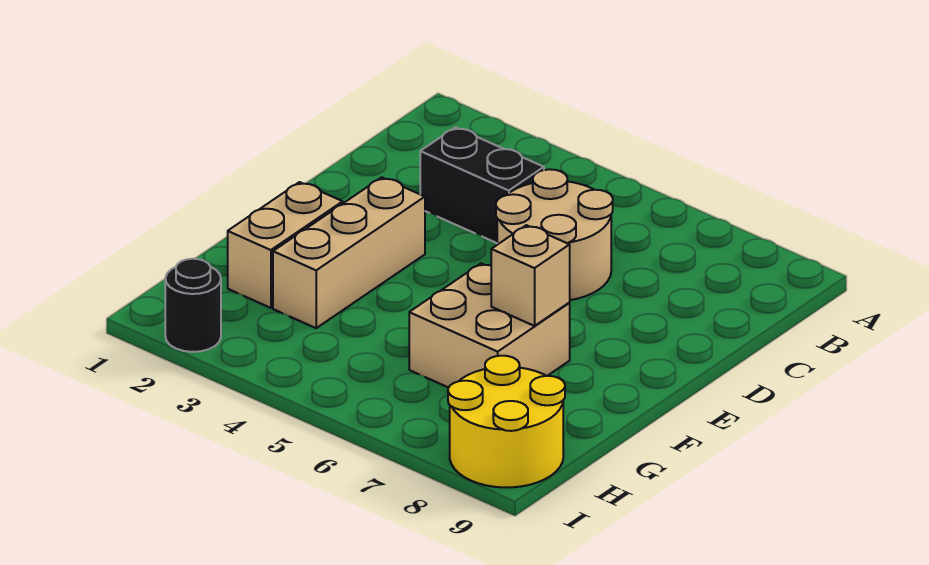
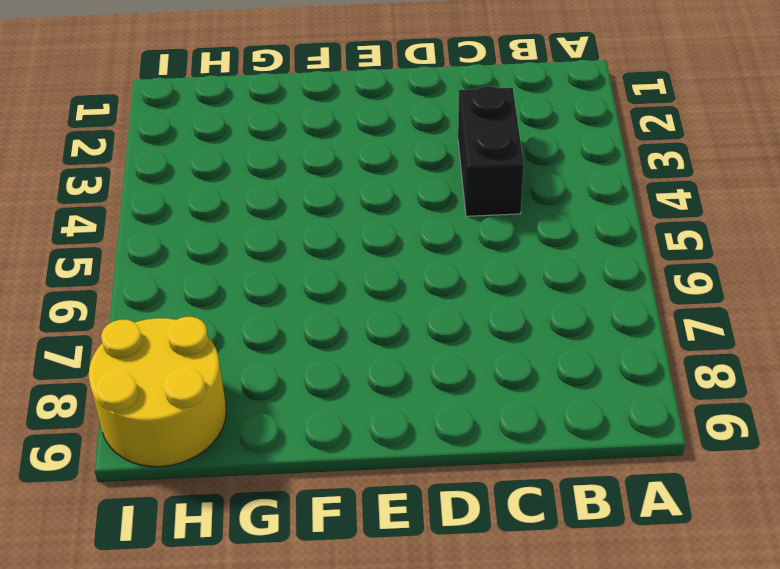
none -> tan round brick C5:D6 level 1
none -> tan brick E3:G3 level 1

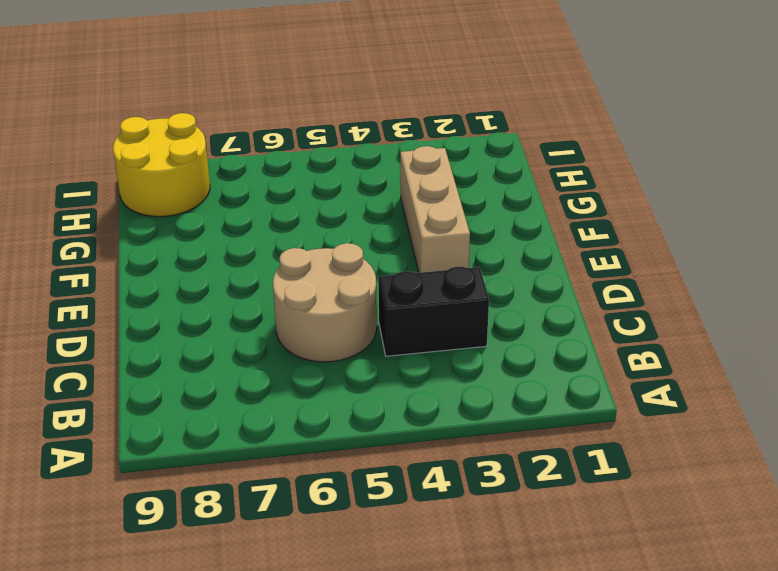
none -> tan brick F2:G2 level 1
none -> tan brick F6:G7 level 1

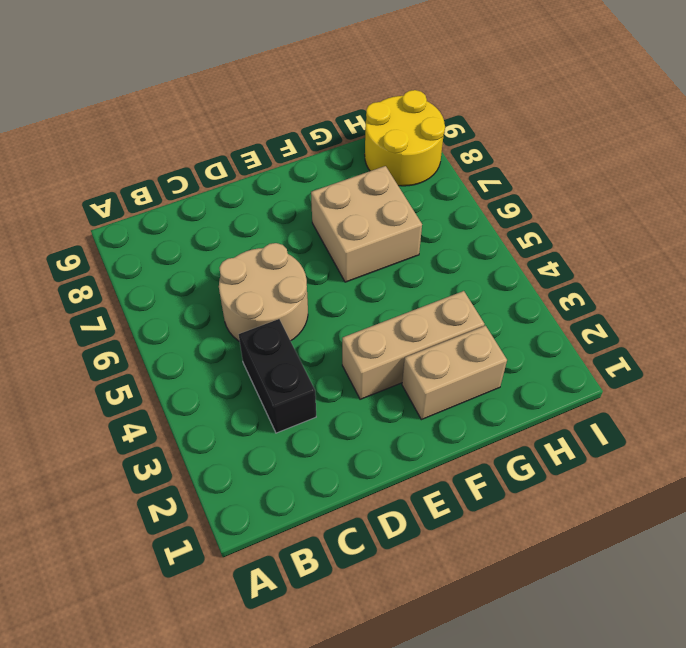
none -> black round brick I2 level 1
none -> tan brick F7 level 2

